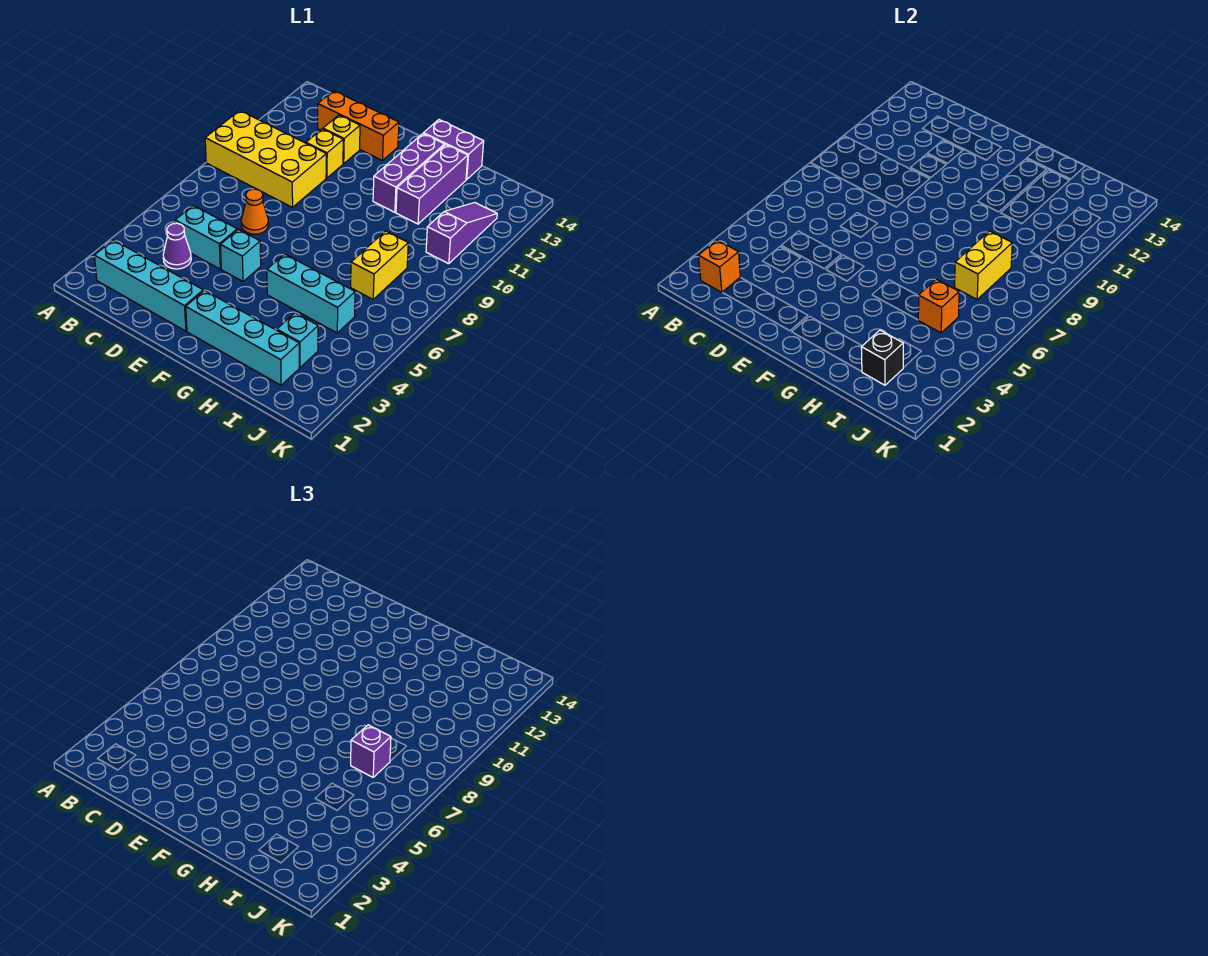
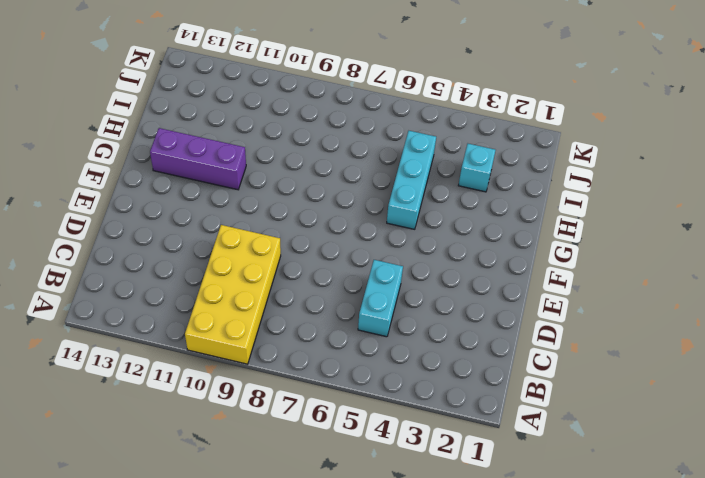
none -> cyan brick B2:E2 level 1
none -> purple cone C4 level 1
none -> orange brick C13:E13 level 1

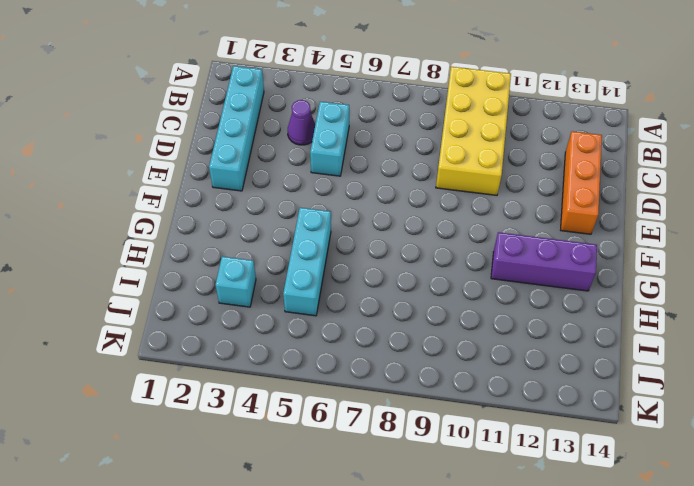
none -> orange cone D7 level 1
none -> yellow brick D11 level 1
none -> yellow brick D12 level 1

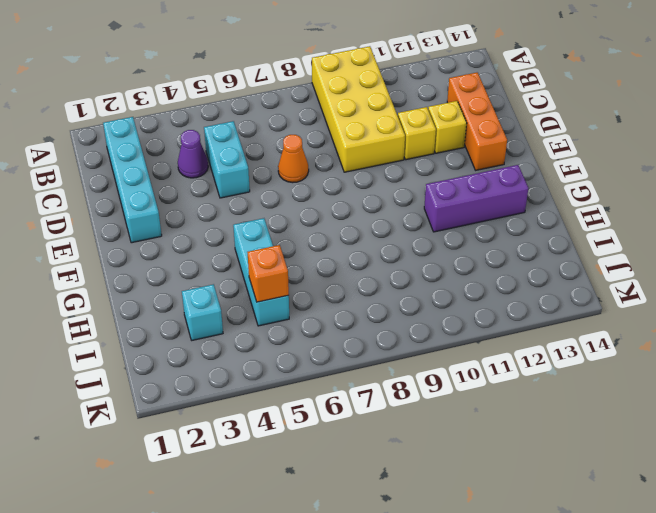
none -> cyan brick E5 level 1
none -> cyan brick F2:I2 level 1
none -> purple brick G14:H14 level 1

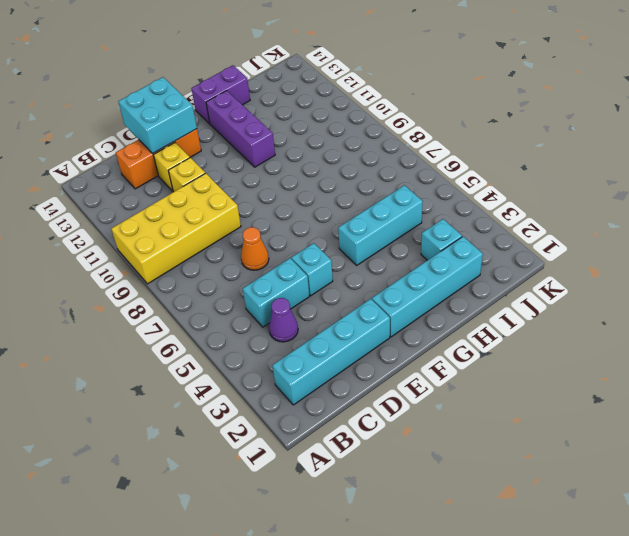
cyan brick D13:E14 level 2 -> none
none -> purple brick H11:H13 level 1
none -> yellow brick I7:I8 level 1
none -> purple slope J10:J12 level 1 top 10

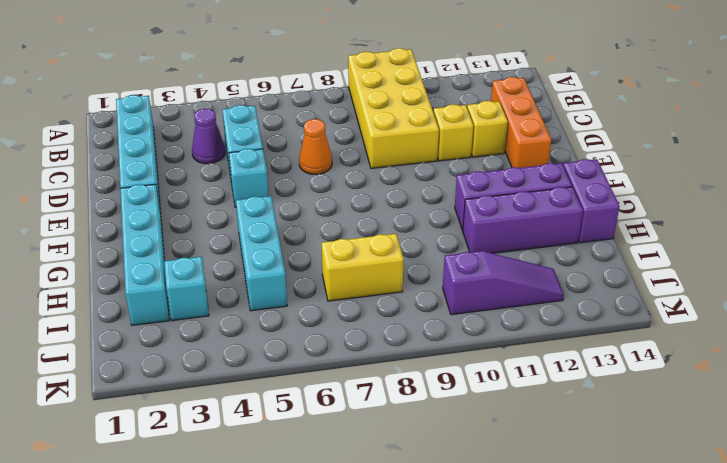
none -> orange brick B2 level 2
none -> black brick I2 level 2
none -> orange brick I5 level 2

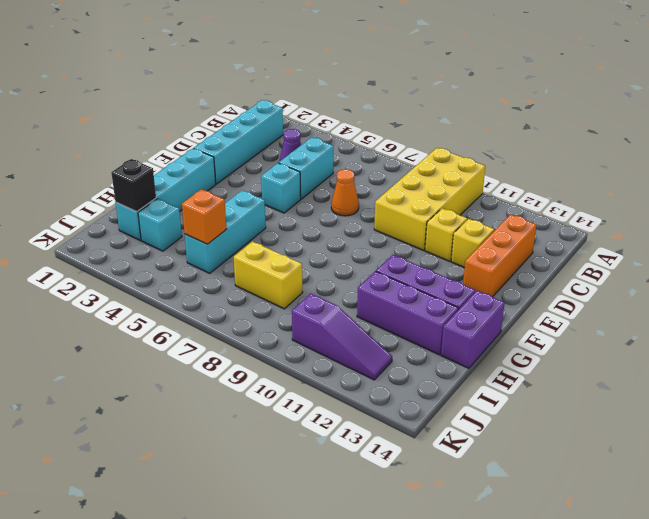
none -> orange brick B2 level 2
none -> yellow brick I7:I8 level 2
none -> purple brick I7 level 3

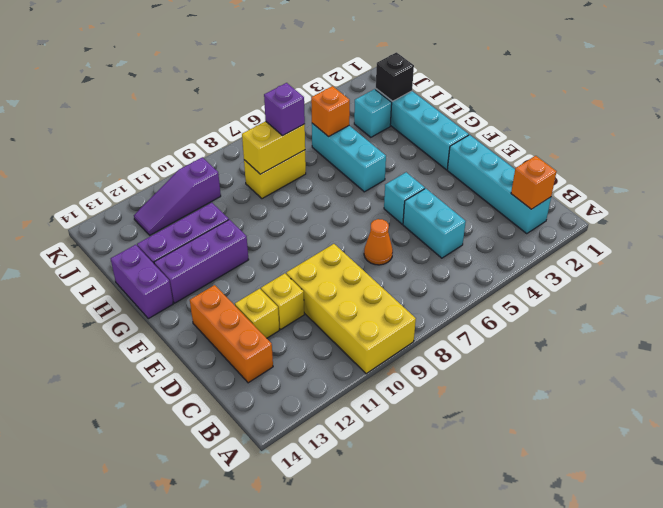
none -> purple cone C4 level 1

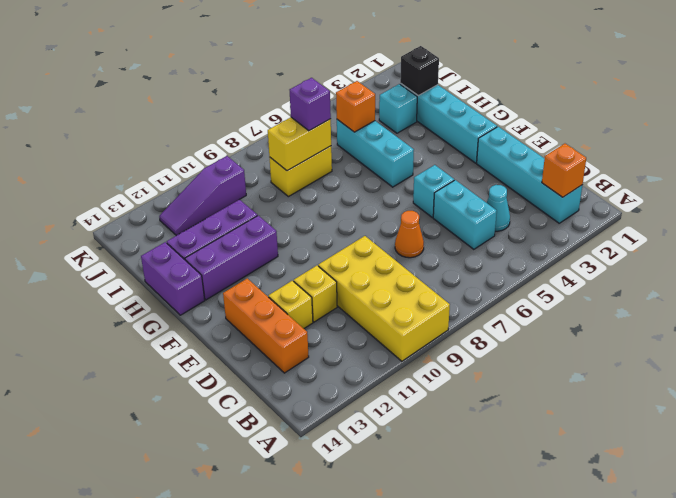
cyan cone C4 level 1 -> purple cone C4 level 1

